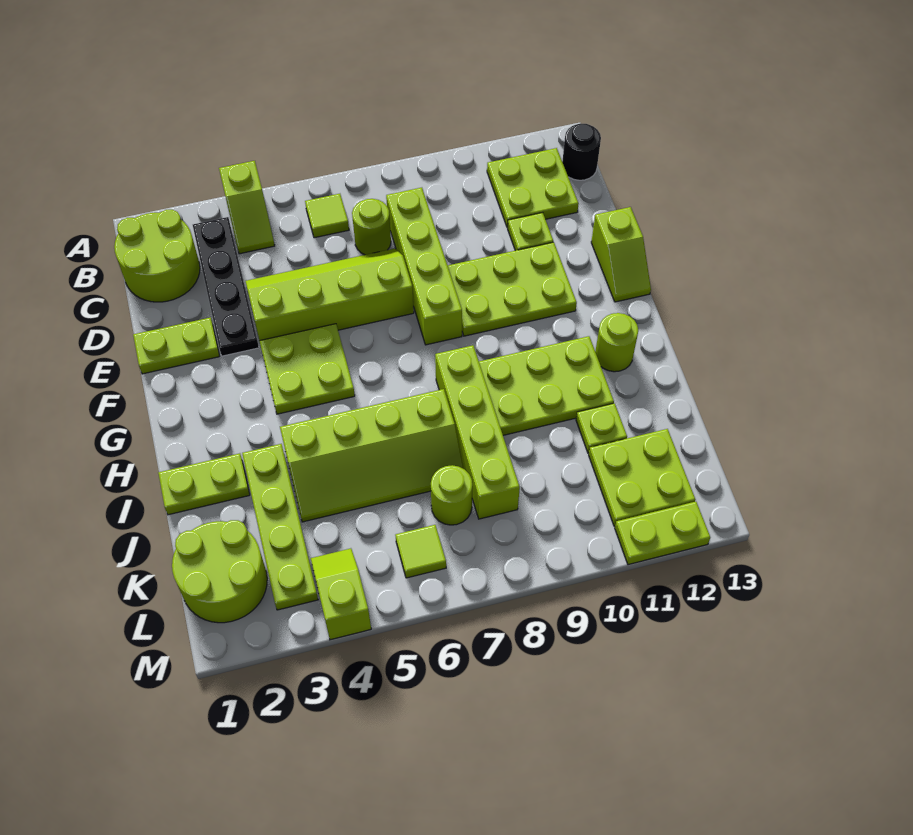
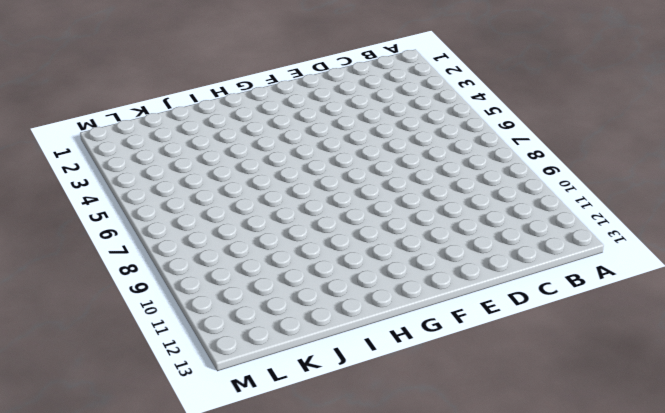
none -> lime slope A4:B4 level 1 top A
none -> lime round brick B1:C2 level 1
none -> black plate B3:E3 level 1

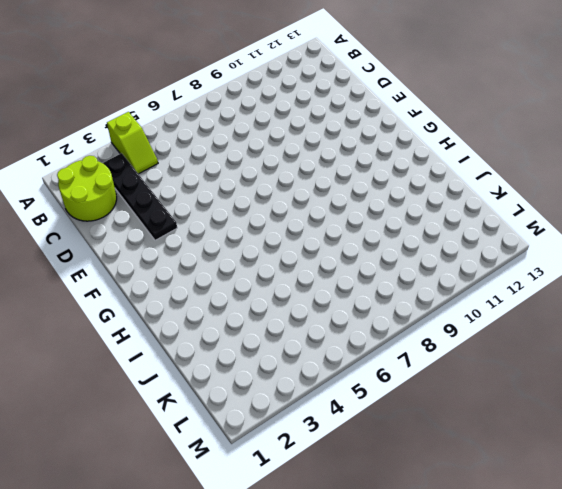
none -> lime tile B6 level 1
none -> lime plate B11:C12 level 1
none -> black round brick B13 level 1

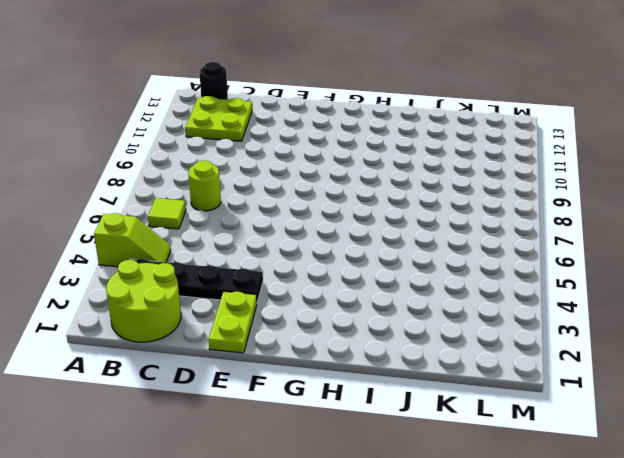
none -> lime brick C8:F8 level 1
none -> lime slope D4:E7 level 1 top E
none -> lime plate D11 level 1

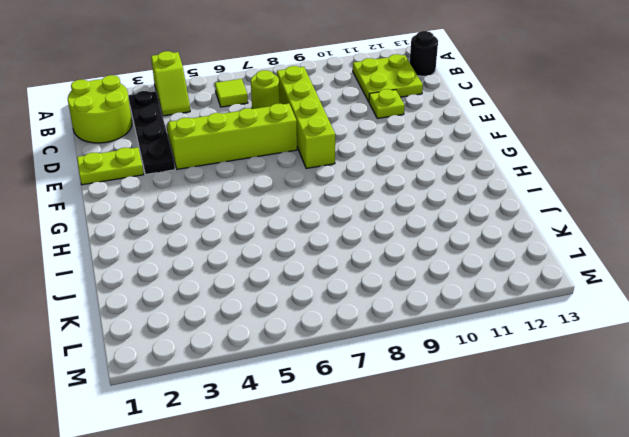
none -> lime plate E9:F11 level 1
none -> lime slope E13:F13 level 1 top E
none -> lime plate F4:G5 level 1

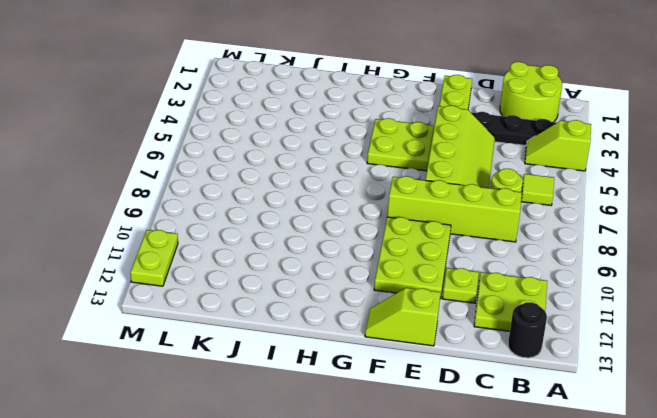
none -> lime brick H8:K8 level 1
none -> lime plate H9:I11 level 1
none -> lime round brick H12 level 1

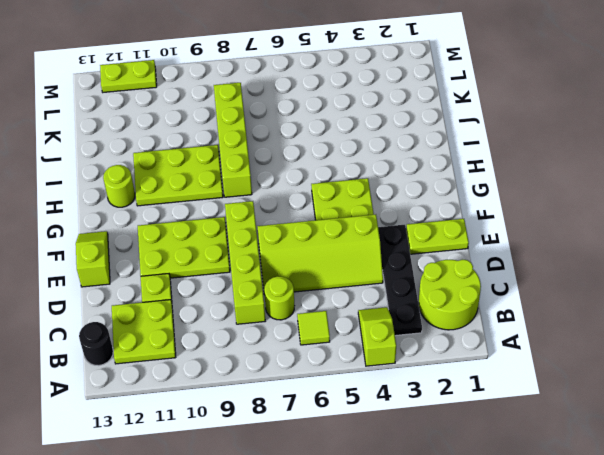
none -> lime plate I1:I2 level 1
none -> lime plate I3:L3 level 1
none -> lime slope I4:J7 level 1 top I

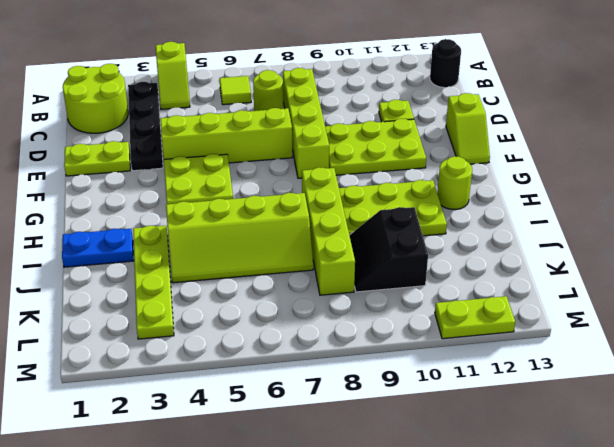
blue plate I1:I2 level 1 -> lime plate I1:I2 level 1
black slope J9:K10 level 1 top 10 -> none
none -> lime plate B11:C12 level 1
none -> lime plate J11 level 1
none -> lime round brick K1:L2 level 1

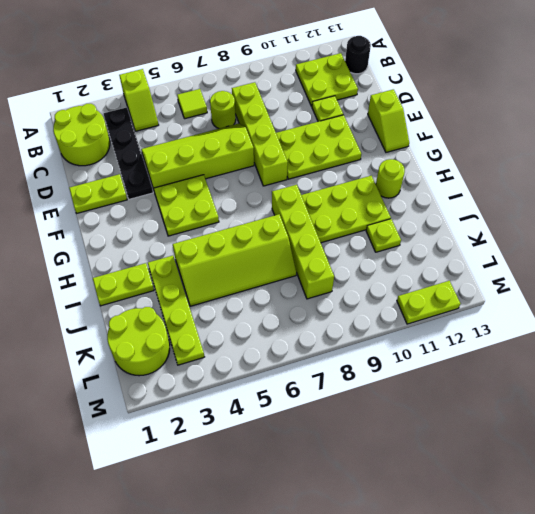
none -> lime round brick K7 level 1
none -> lime plate K11:L12 level 1
none -> lime slope L4:M4 level 1 top M

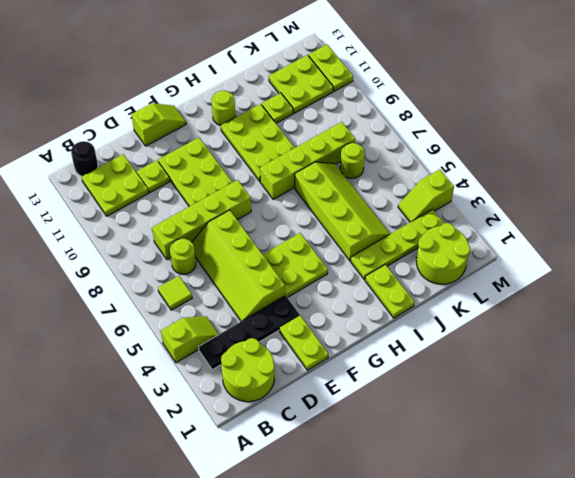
none -> lime tile L6 level 1

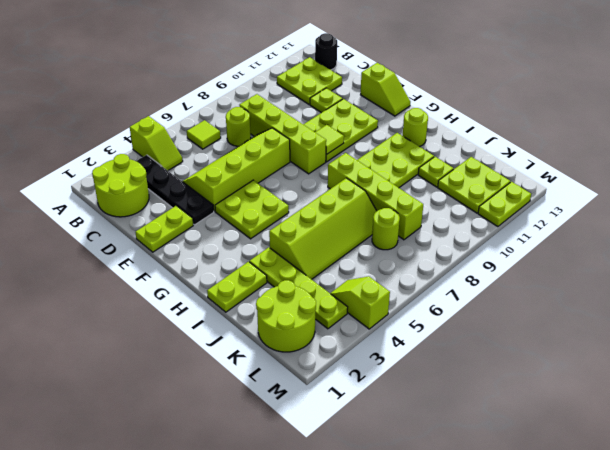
lime tile F9 level 2 -> lime tile L6 level 1

